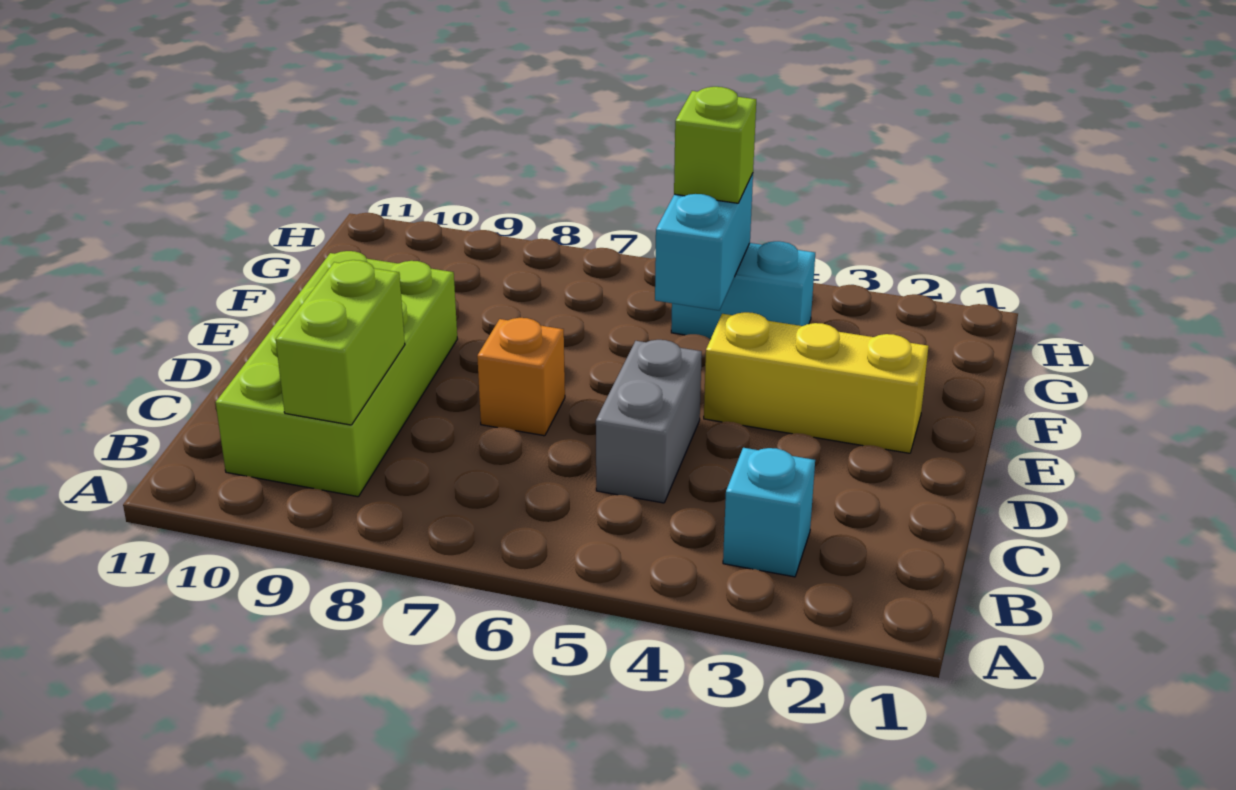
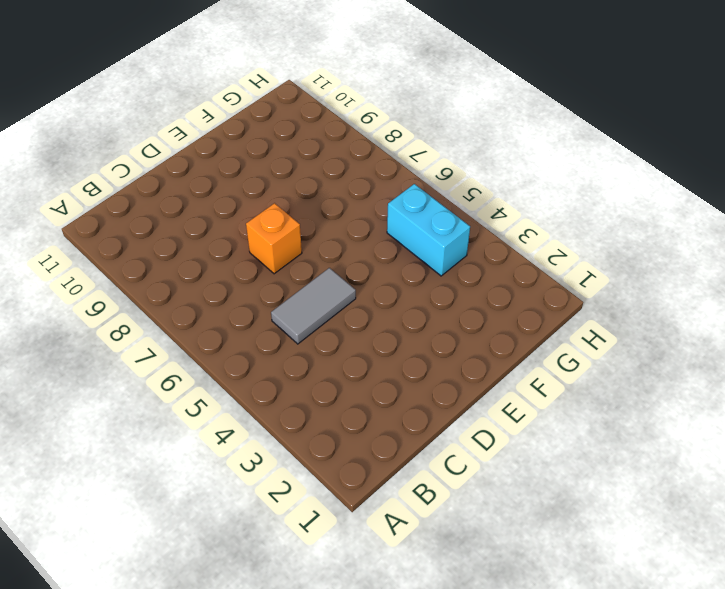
grey tile C5:D5 level 1 -> grey brick C5:D5 level 1
none -> cyan brick B3 level 1
none -> lime brick B9:E10 level 1

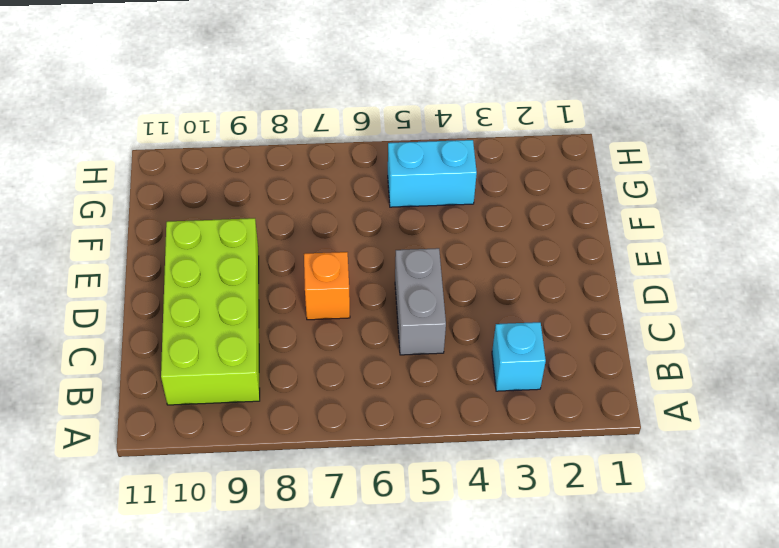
none -> yellow brick E2:E4 level 1
none -> lime brick B9:C9 level 2

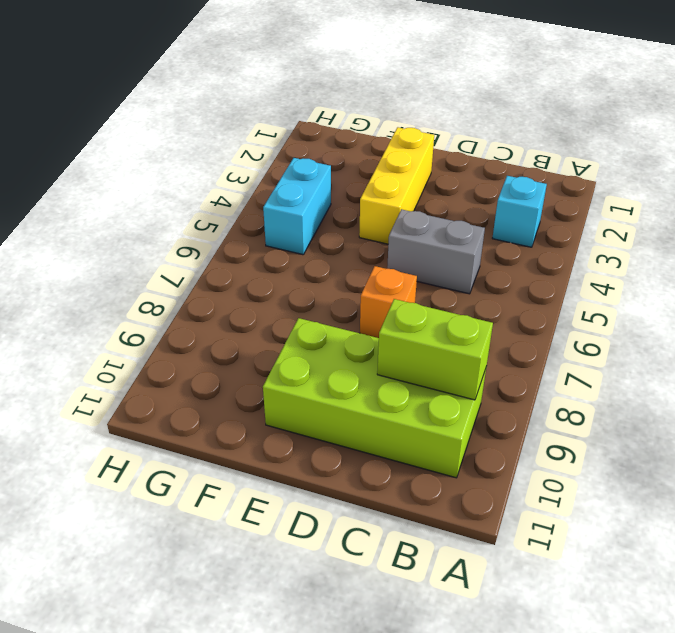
none -> cyan brick F5:G5 level 2
none -> lime brick G5 level 3

